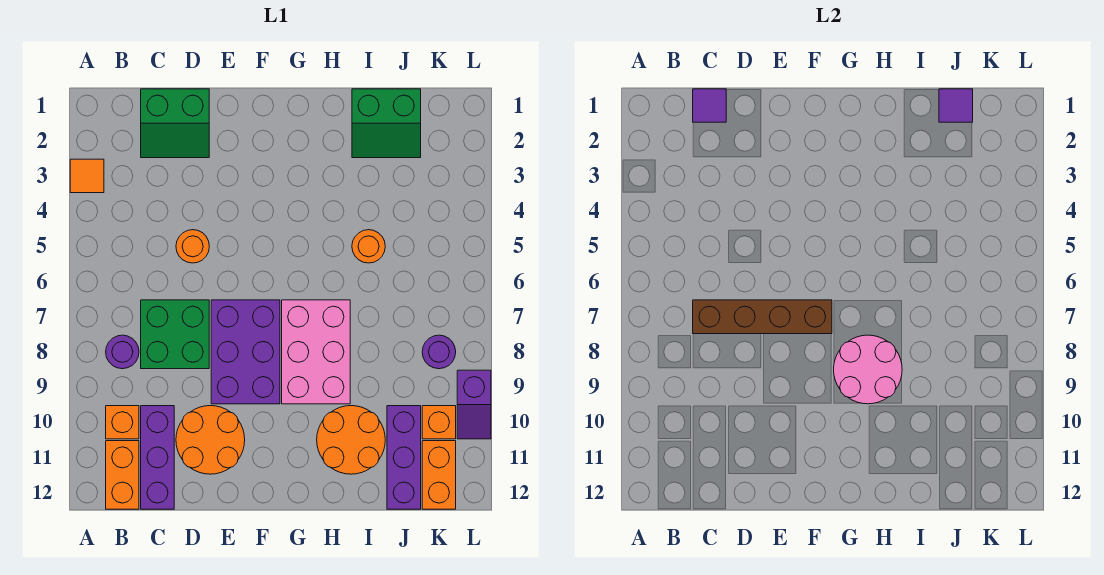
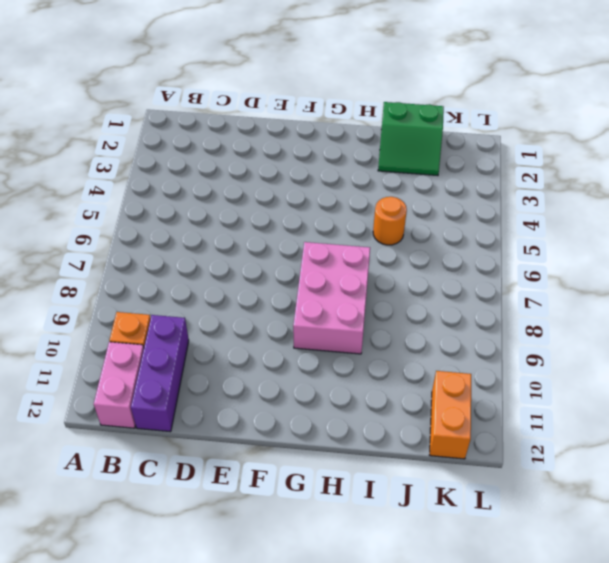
pink brick B11:B12 level 1 -> orange brick B11:B12 level 1
none -> orange tile A3 level 1
none -> purple round brick B8 level 1
none -> green slope C1:D2 level 1 top 1

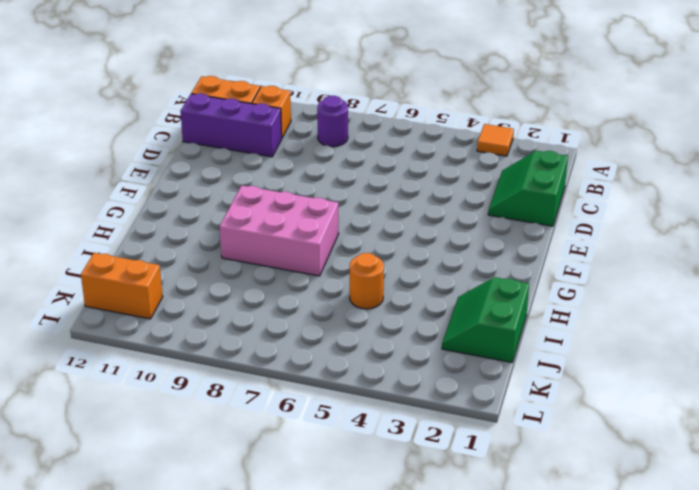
none -> green brick C7:D8 level 1
none -> orange round brick D5 level 1
none -> orange round brick D10:E11 level 1

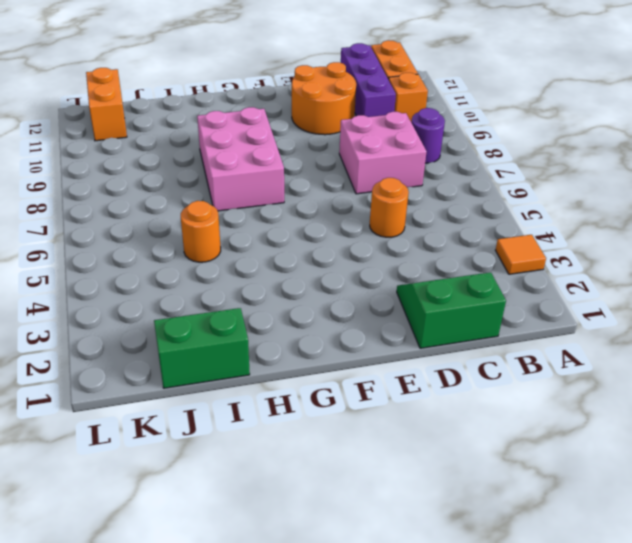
pink brick C7:D8 level 1 -> green brick C7:D8 level 1
none -> purple brick E7:F9 level 1
none -> orange round brick H10:I11 level 1
none -> purple brick J10:J12 level 1

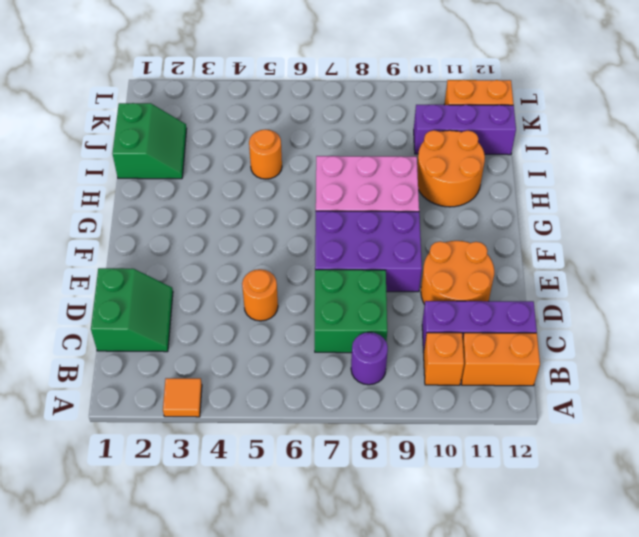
none -> purple round brick K8 level 1
none -> orange brick K10 level 1
none -> purple slope L9:L10 level 1 top 9

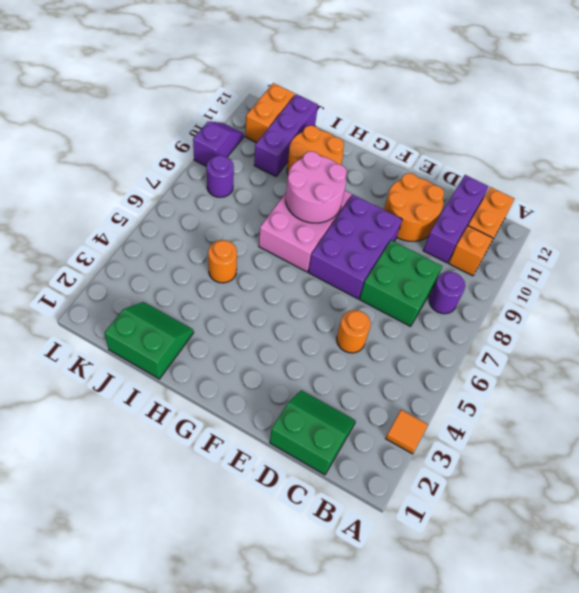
none -> orange brick K10 level 1
none -> purple tile C1 level 2
none -> brown brick C7:F7 level 2

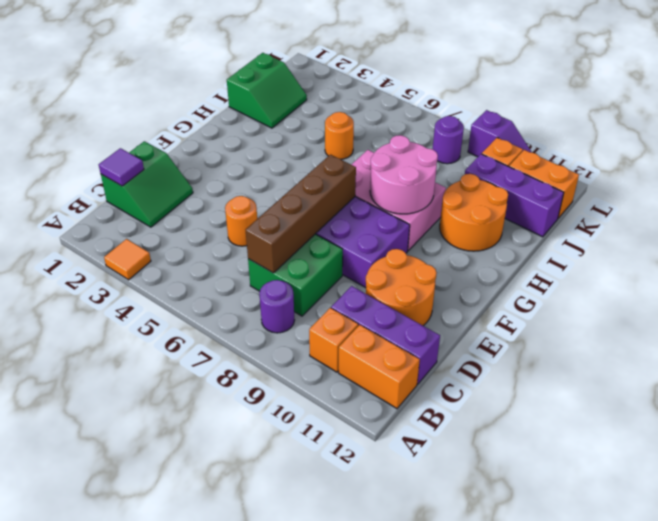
none -> purple tile J1 level 2

